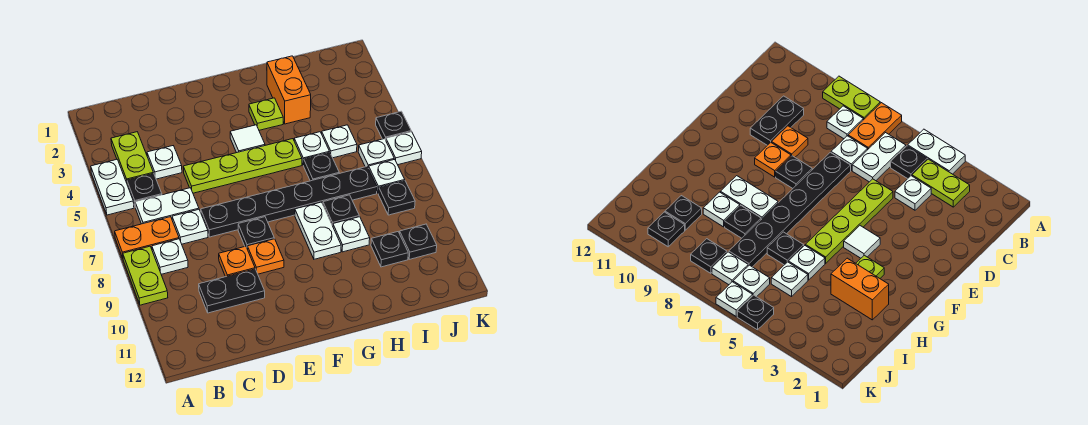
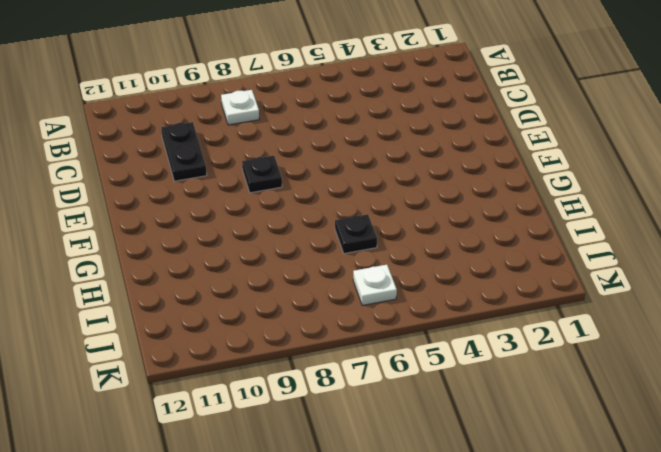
none -> white plate A4:A5 level 1
none -> orange plate A7:B7 level 1
none -> lime plate A8:A9 level 1
none -> lime plate B3:B4 level 1

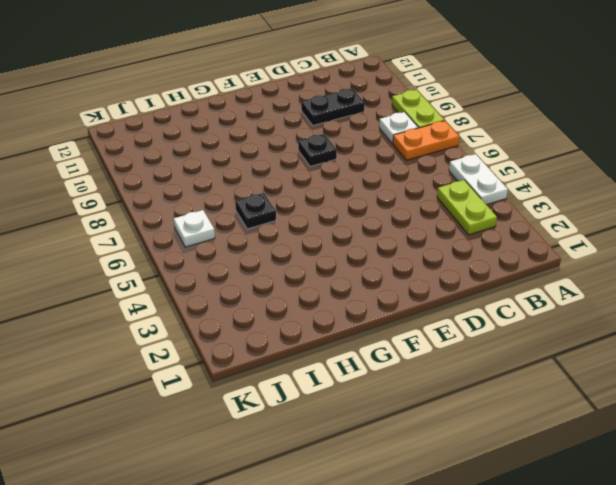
none -> black plate B5 level 1
none -> white plate B6:C6 level 1
none -> white plate C4 level 1
none -> white plate C7 level 1

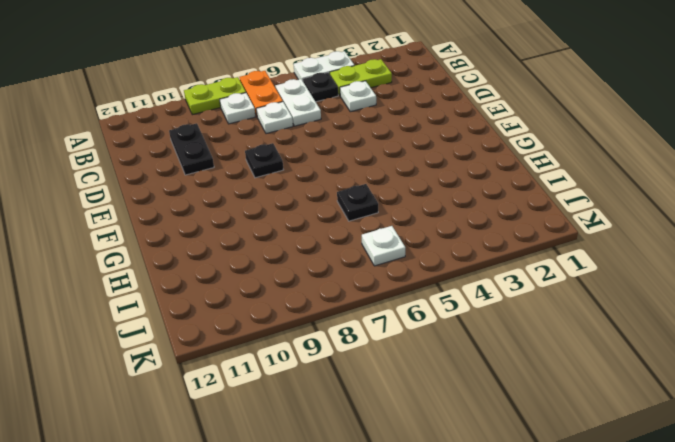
none -> lime plate D5:G5 level 1
none -> black plate D7:I7 level 1
none -> orange plate D9 level 1
none -> orange plate E9 level 1

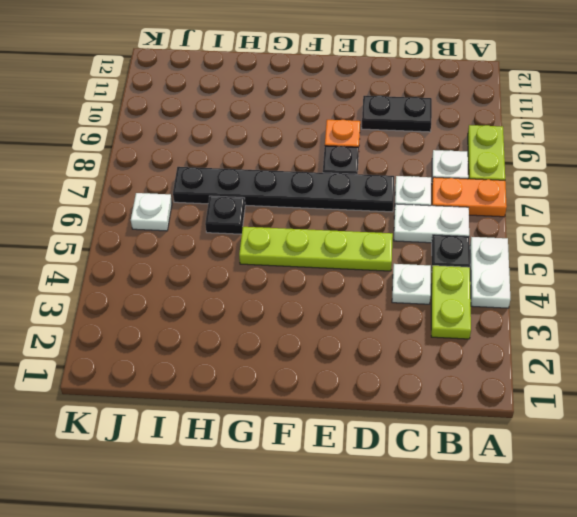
none -> orange plate D9 level 1
none -> white tile F4 level 1
none -> lime plate G3 level 1
none -> white plate G8:G9 level 1

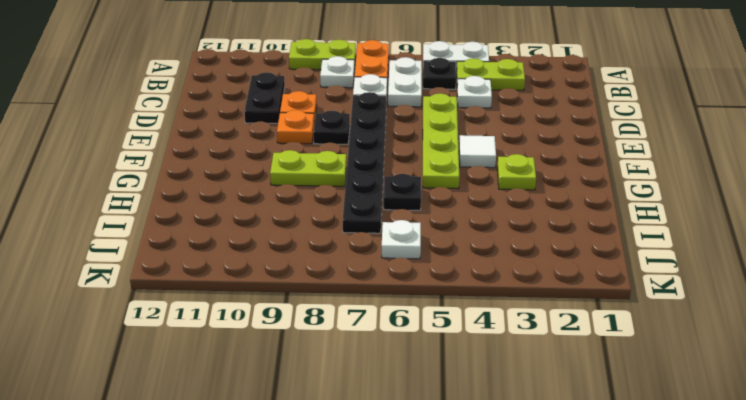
lime plate G8:G9 level 1 -> white plate G8:G9 level 1
none -> orange brick H2:H3 level 1
none -> white plate H5 level 1
none -> black plate H8 level 1
none -> white plate H9 level 1

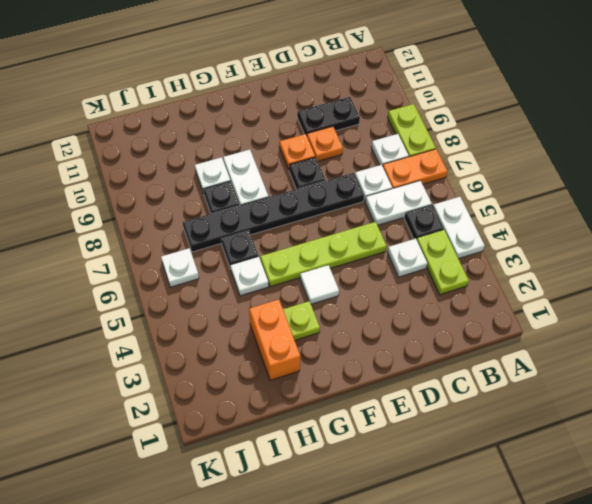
none -> white plate I5 level 1
none -> black plate I10 level 1
none -> white plate J7 level 1
none -> black plate J8 level 1

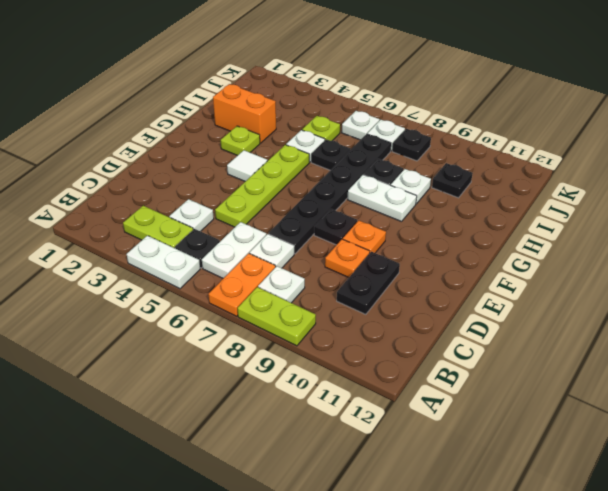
lime plate I5 level 1 -> white plate I5 level 1
none -> black plate J10 level 1
none -> black plate K5 level 1
none -> white plate K6 level 1

